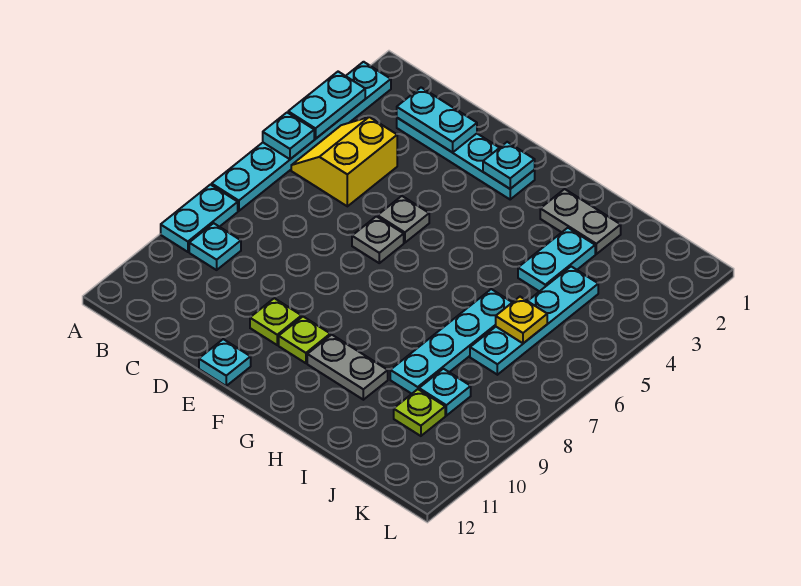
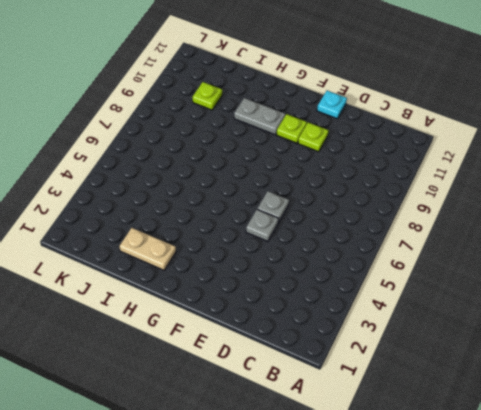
tan plate H2:I2 level 1 -> grey plate H2:I2 level 1
none -> cyan plate A2:A7 level 1
none -> cyan plate A8:A9 level 1
none -> yellow slope B4:C5 level 1 top C

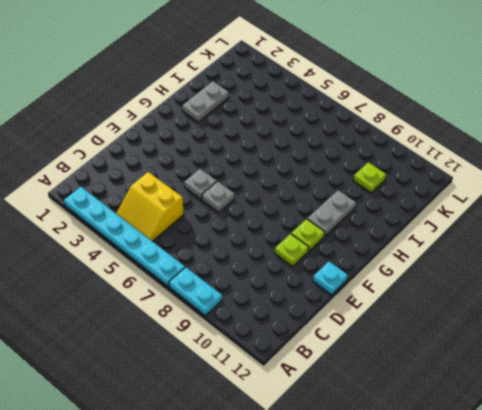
none -> cyan plate B9 level 1
none -> cyan plate C2:F2 level 1
none -> cyan plate I3:I4 level 1

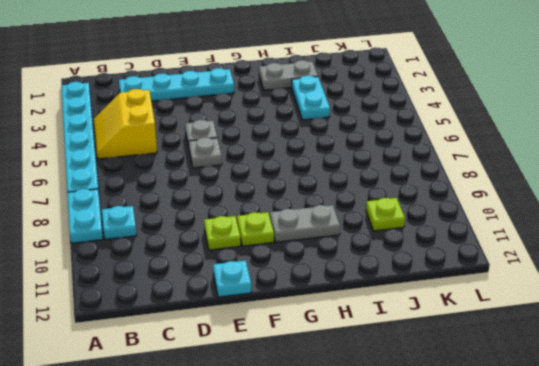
none -> cyan plate I6:I9 level 1
none -> cyan plate J4:J7 level 1
none -> cyan plate J9 level 1

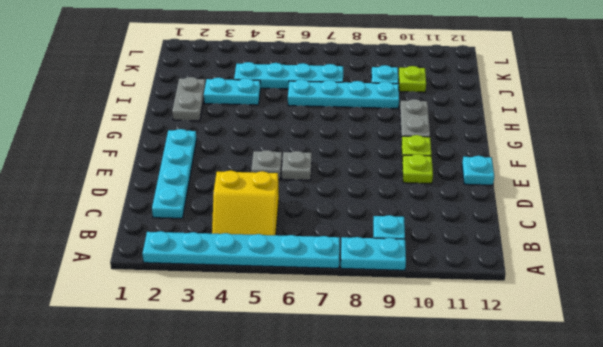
none -> cyan plate A3:A4 level 2
none -> cyan plate A5 level 2
none -> cyan plate C2:D2 level 2

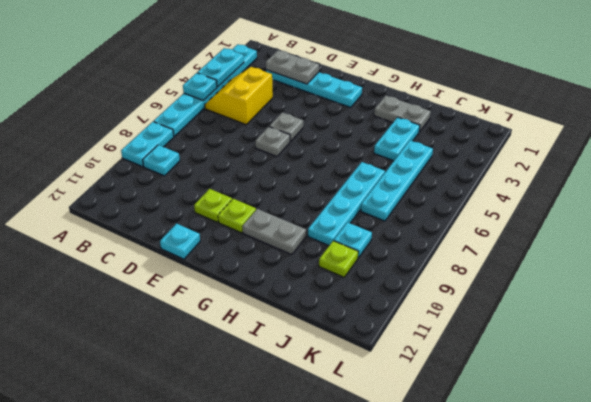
grey plate C2:D2 level 2 -> cyan plate C2:D2 level 2
none -> cyan plate F2 level 2
none -> yellow plate J6 level 2

